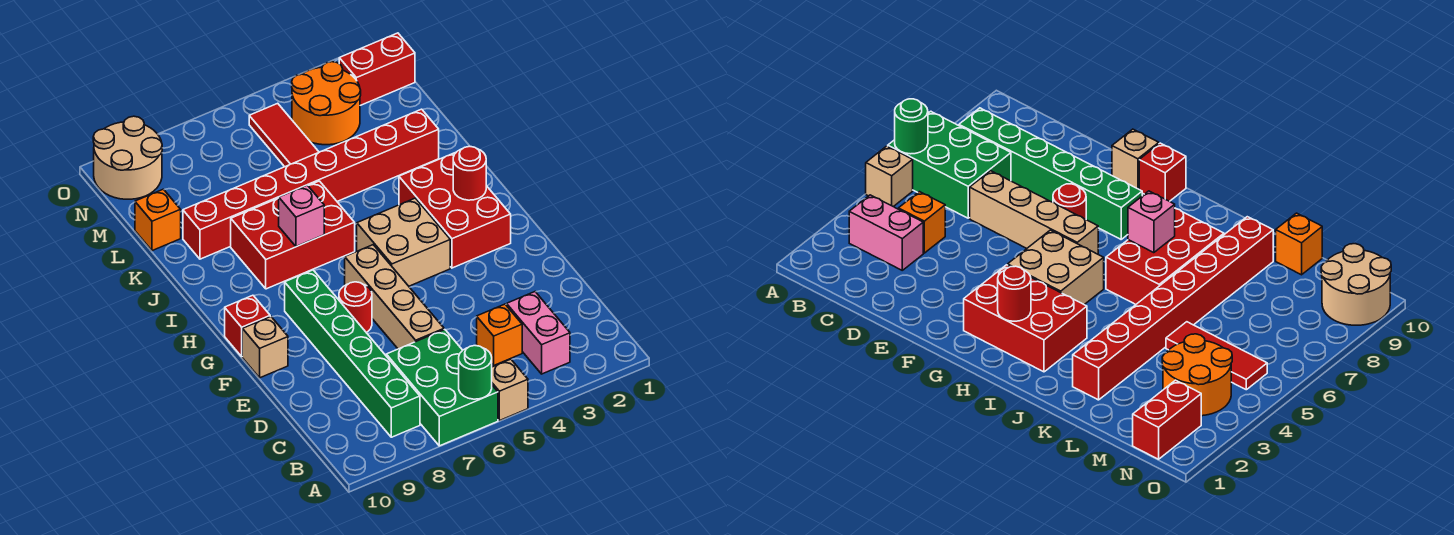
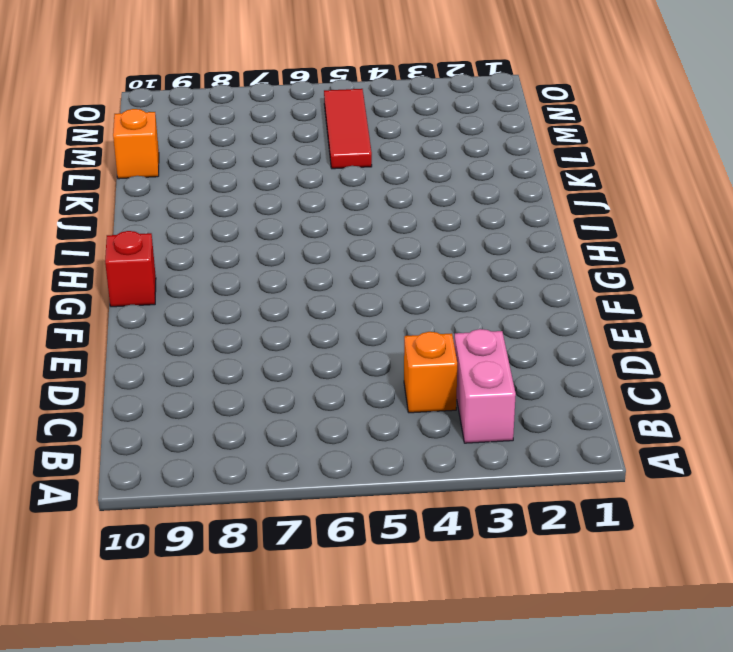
none -> tan brick A5 level 1
none -> green brick A6:C7 level 1
none -> green brick B8:G8 level 1

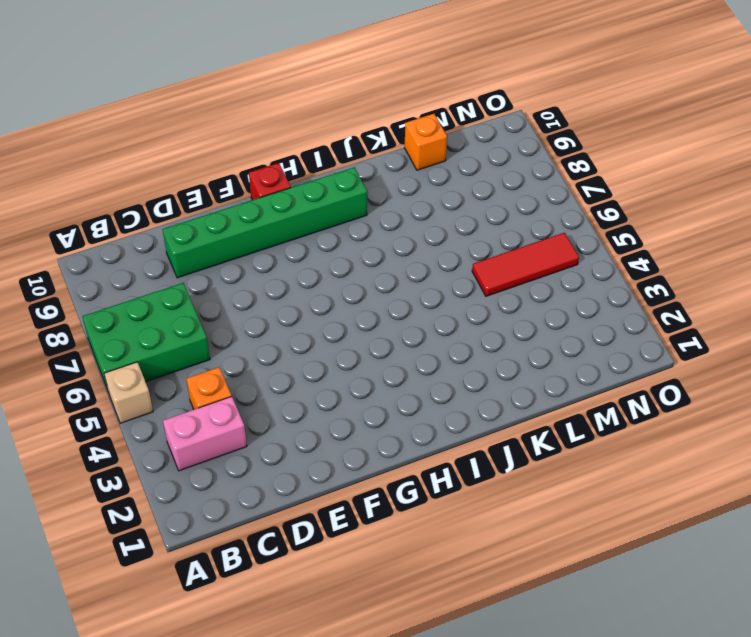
green brick D9:I9 level 1 -> green brick B8:G8 level 1
none -> tan brick D6:G6 level 1
none -> red round brick F7 level 1
none -> tan brick F10 level 1

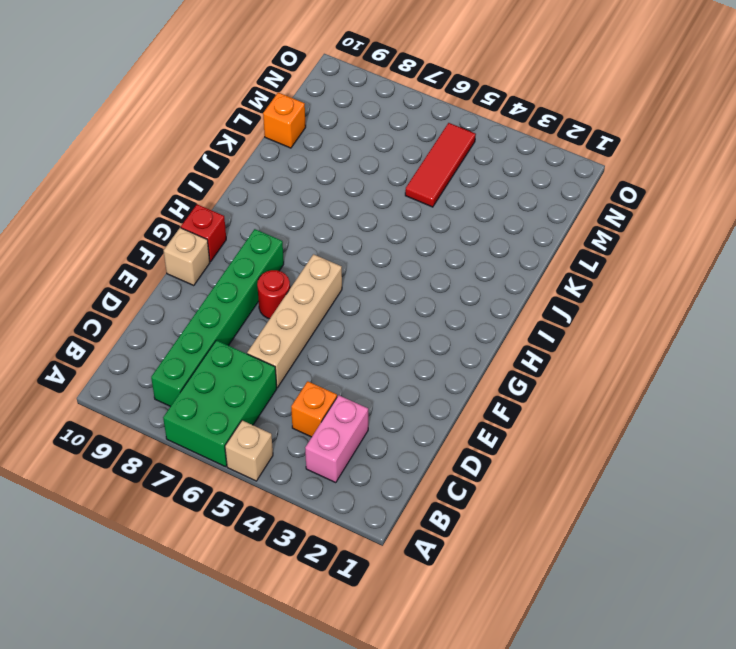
none -> red brick G2:I3 level 1
none -> tan brick G4:H5 level 1
none -> red brick I6:J8 level 1

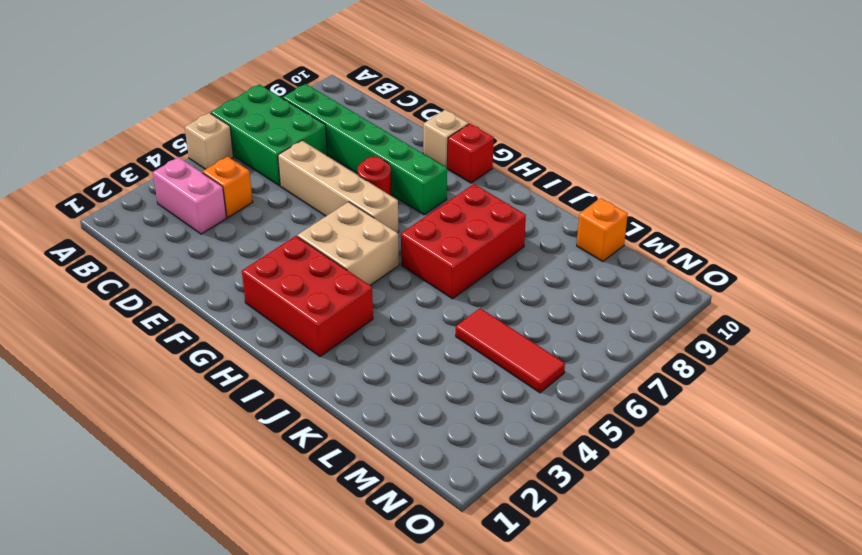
none -> red brick K2:K9 level 1
none -> orange round brick M3:N4 level 1
none -> red brick N1:N2 level 1

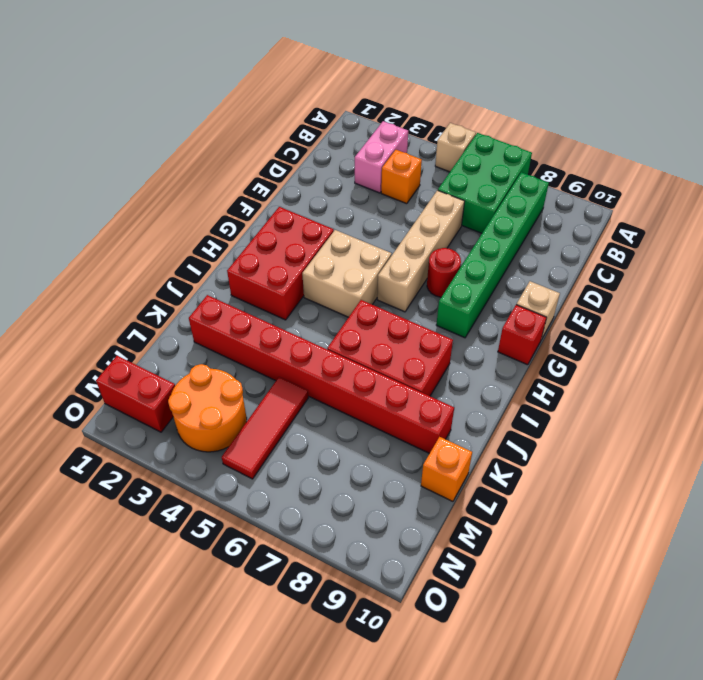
none -> tan round brick N9:O10 level 1
none -> green round brick A6 level 2
none -> red round brick H2 level 2

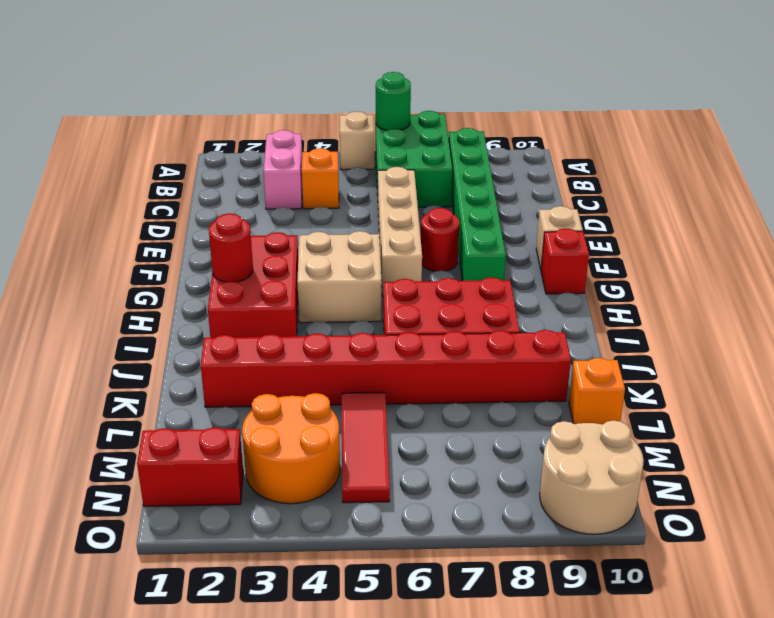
none -> pink brick I7 level 2

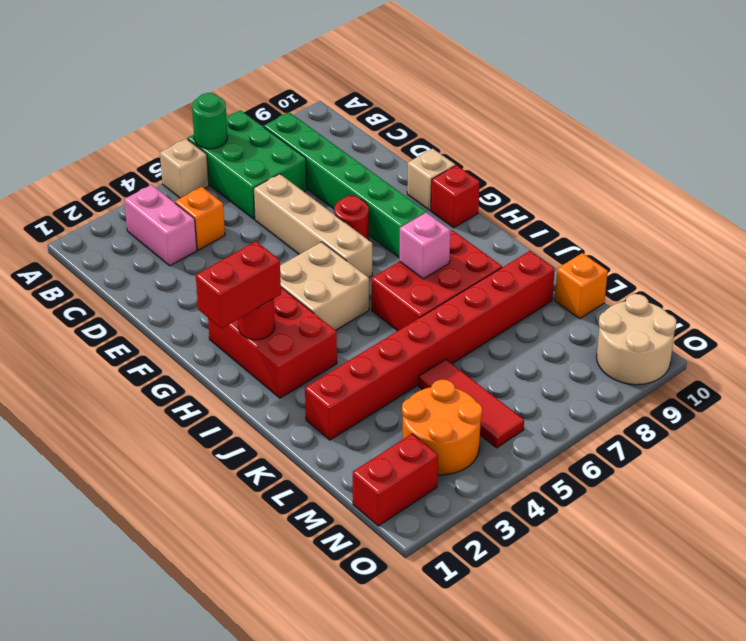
red brick H1:H2 level 3 -> none

